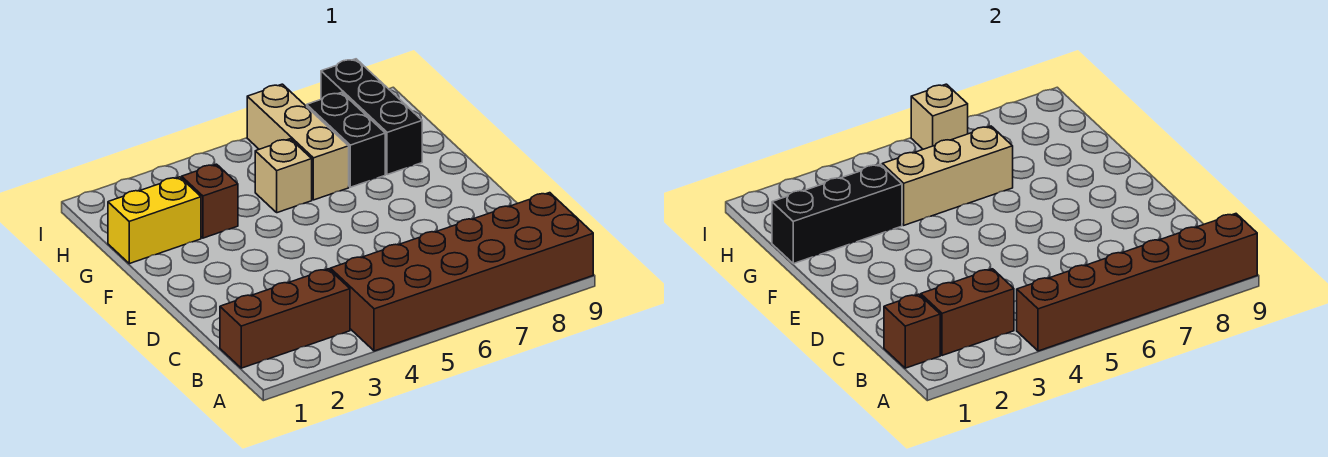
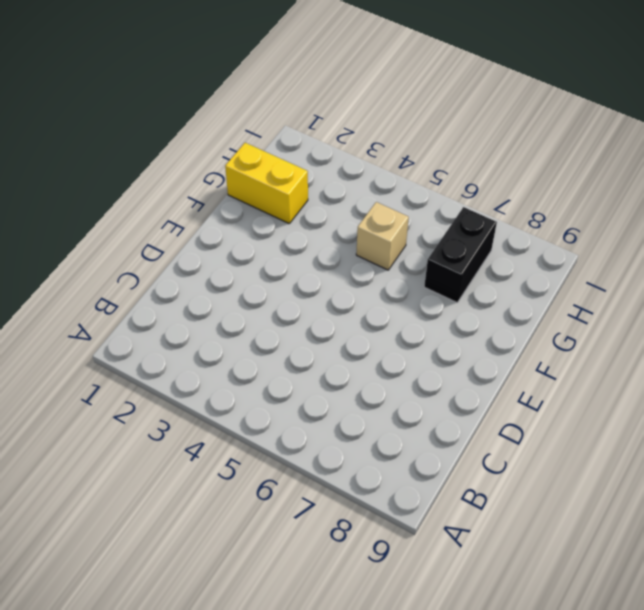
none -> brown brick A4:B9 level 1
none -> brown brick B1:B3 level 1
none -> brown brick G3 level 1

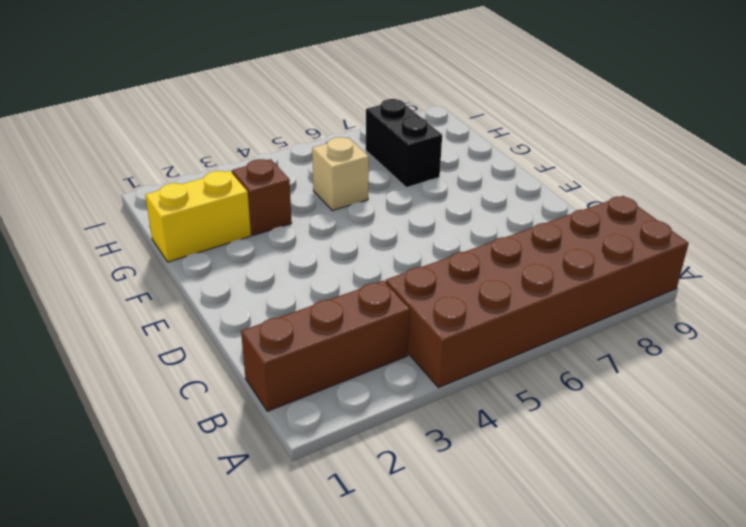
none -> tan brick G6:I6 level 1
none -> black brick G8:I8 level 1
none -> brown brick A4:A9 level 2

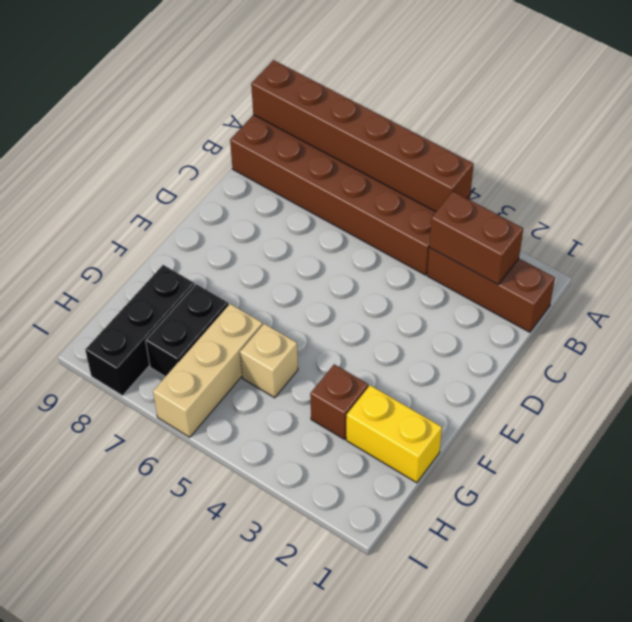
none -> brown brick B1 level 2
none -> black brick G1:G3 level 2
none -> tan brick G4:G6 level 2

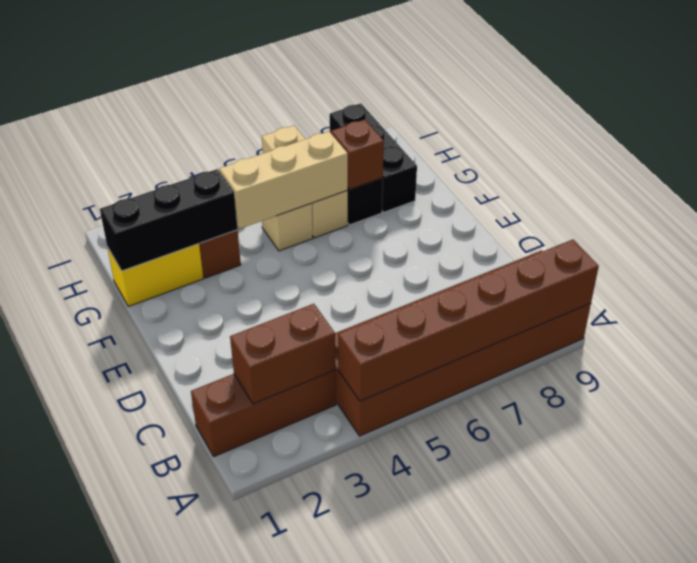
brown brick G7 level 2 -> brown brick B1 level 2
none -> tan brick I6 level 2

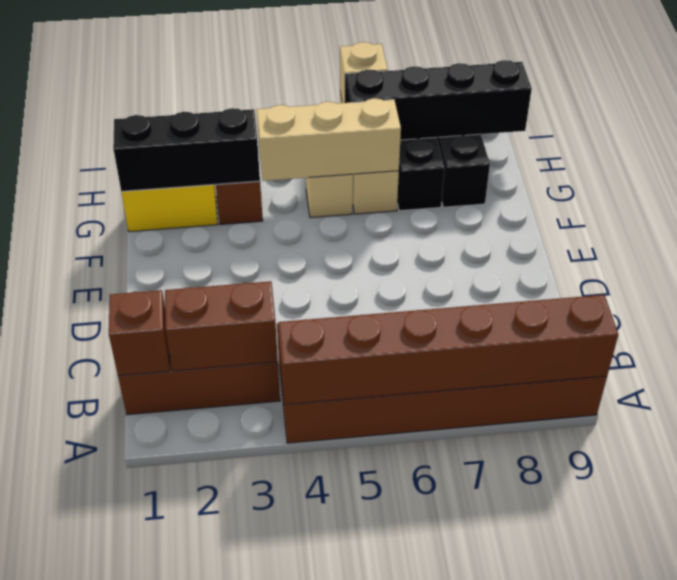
black brick H6:H9 level 2 -> none

